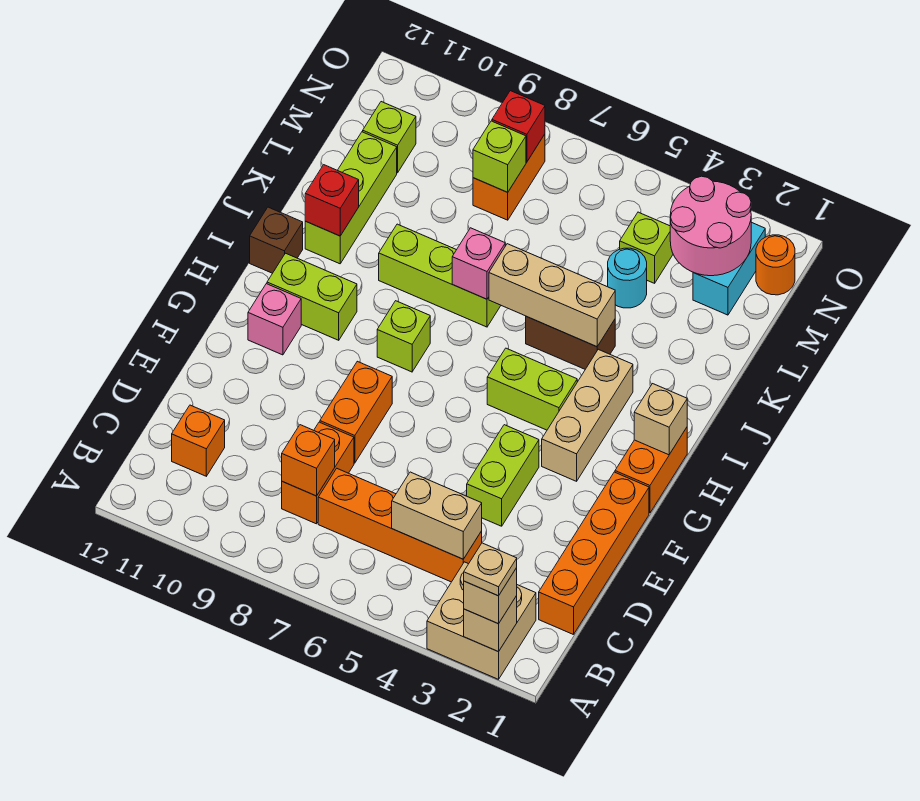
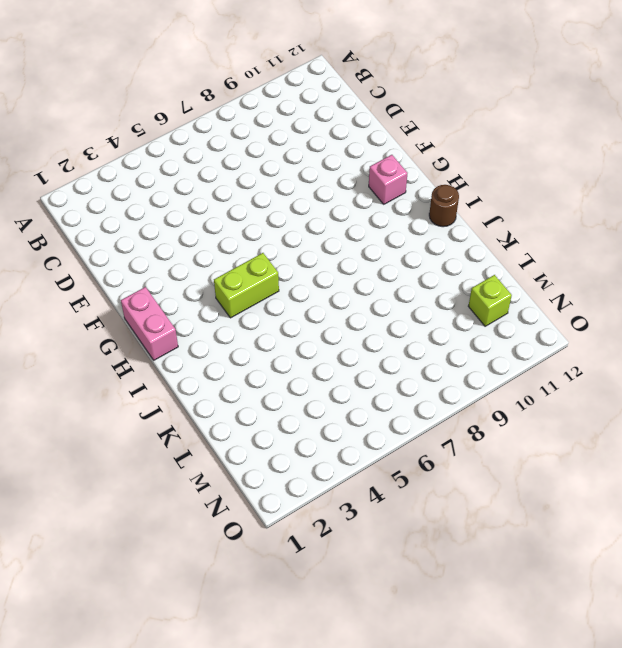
pink brick G1:H1 level 1 -> orange brick G1:H1 level 1
brown round brick I12 level 1 -> brown brick I12 level 1
none -> tan brick A2:B3 level 1
none -> orange brick C1:F1 level 1
none -> orange brick C4:C7 level 1
none -> orange brick C8:D8 level 1

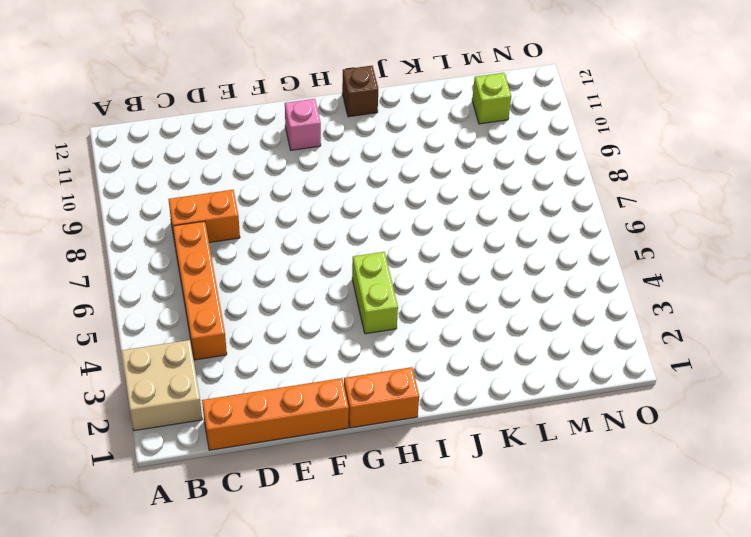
none -> orange brick C11 level 1
none -> lime brick E4:F4 level 1
none -> orange brick E8:F8 level 1
none -> tan brick G3:I3 level 1

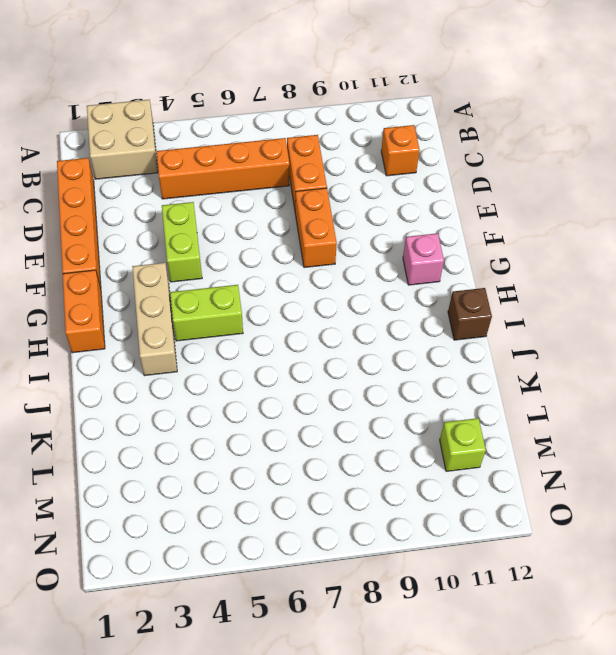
none -> lime brick H8 level 1
none -> lime brick H10:H11 level 1
none -> brown brick J4:J5 level 1
none -> lime brick J7:J9 level 1

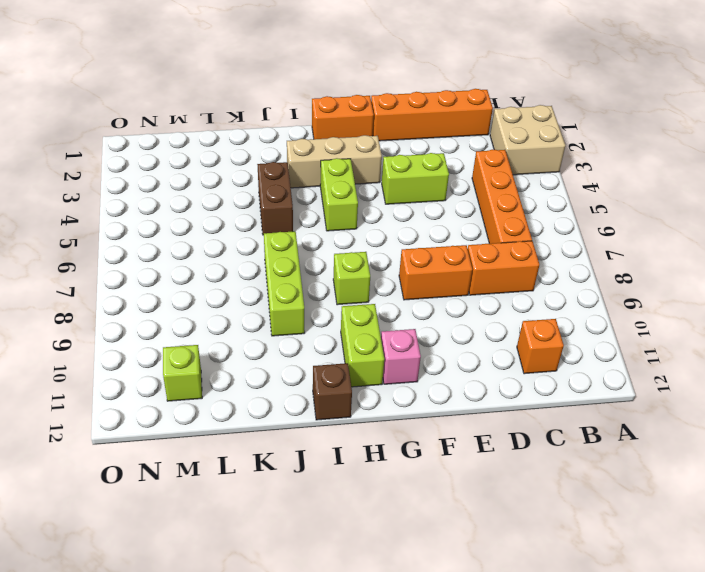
none -> lime brick J11:L11 level 1
none -> cyan round brick L4 level 1
none -> cyan brick M2:N2 level 1
none -> lime brick M4 level 1

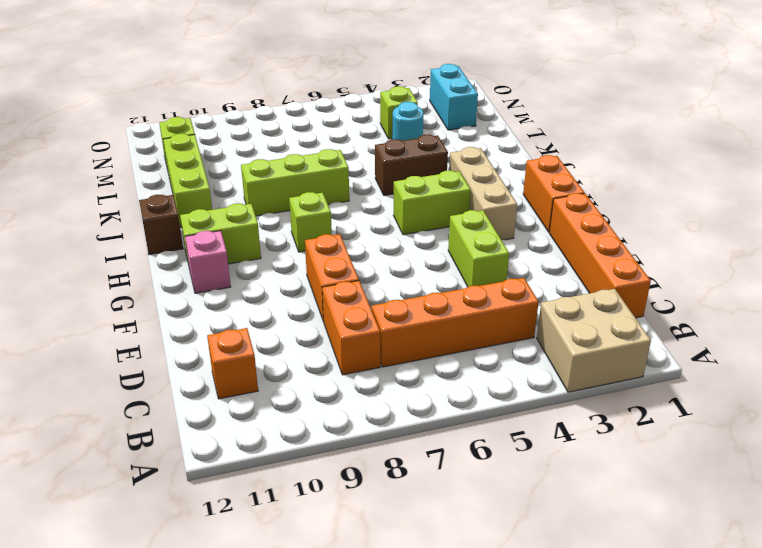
none -> orange brick M8:N8 level 1
none -> orange round brick N1 level 1
none -> tan brick A2 level 2
none -> tan brick C4:C5 level 2

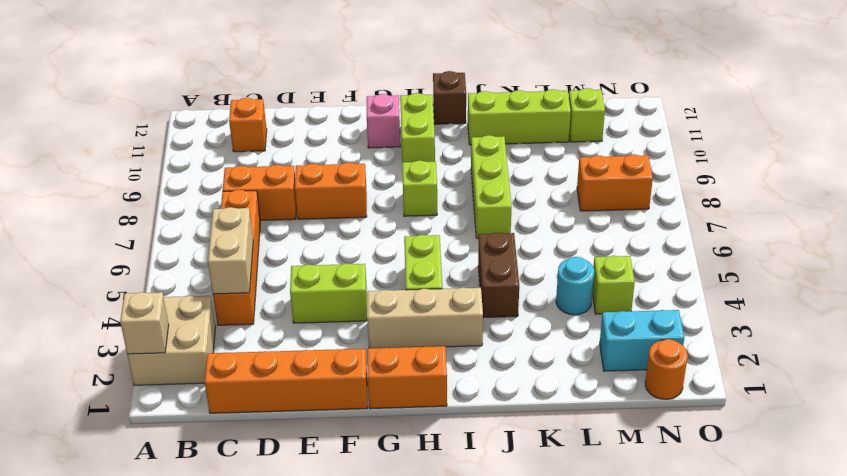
none -> orange brick C8 level 2
none -> tan brick H1 level 2
none -> tan brick J4:J6 level 2
none -> pink brick J7 level 2

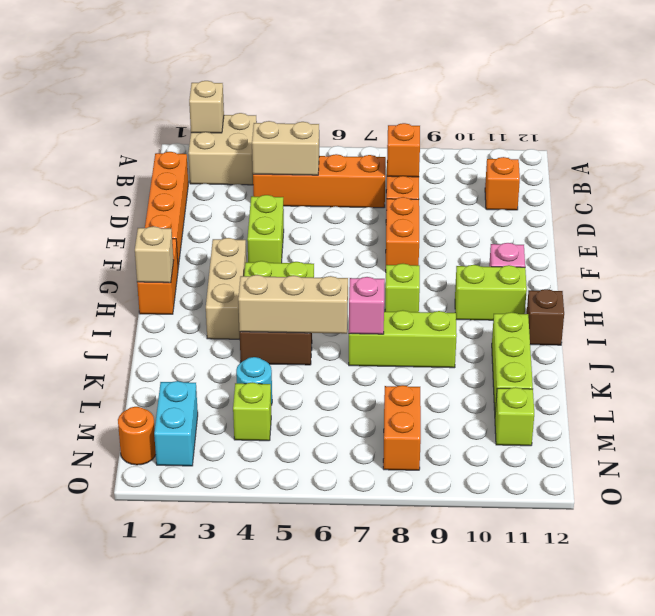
none -> red brick J11 level 2
none -> pink round brick M2:N3 level 2
none -> lime brick M8 level 2
none -> red brick N8 level 2

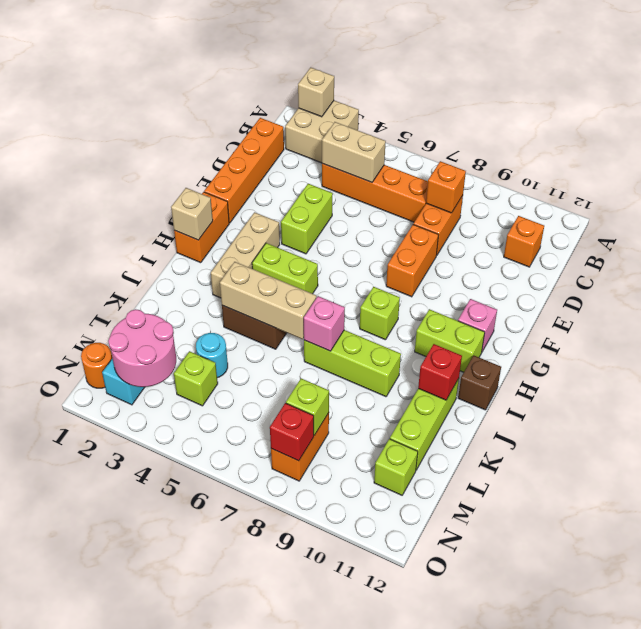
none -> tan brick A2 level 3
none -> tan plate A2 level 4

